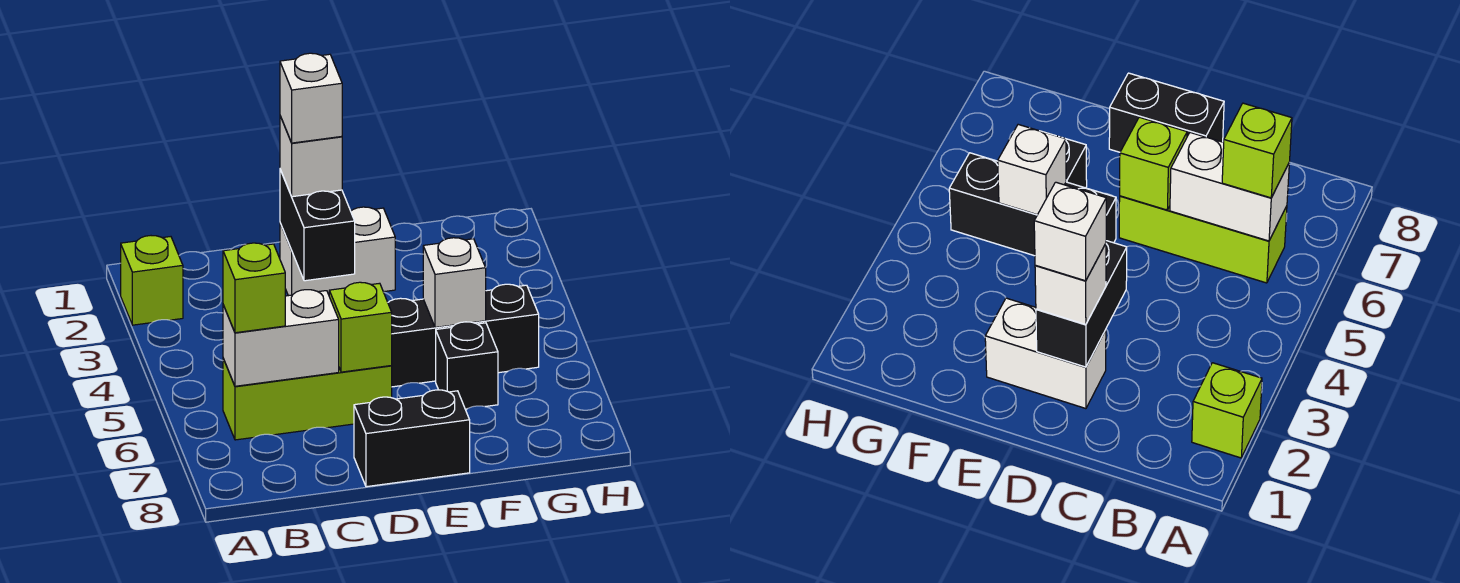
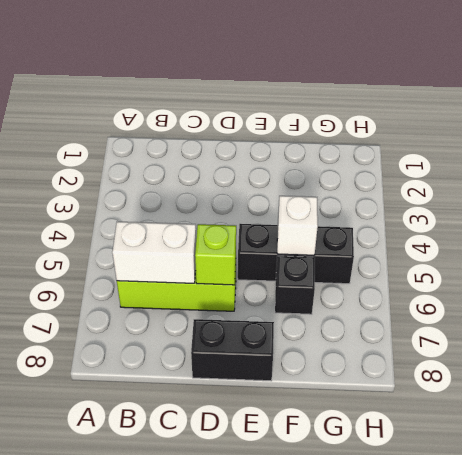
none -> lime brick A2 level 1
none -> white brick D2:E2 level 1
none -> black brick D2:D3 level 2

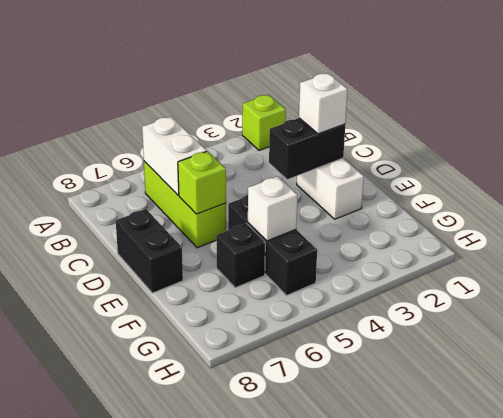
none -> lime brick B6 level 3
none -> white brick D2 level 4

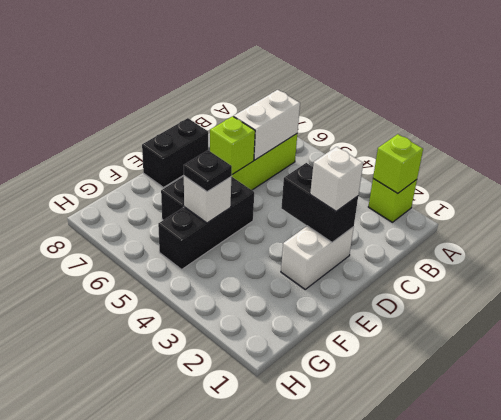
lime brick A2 level 2 -> lime brick B6 level 3
black plate F5 level 3 -> none
none -> white brick D2 level 4

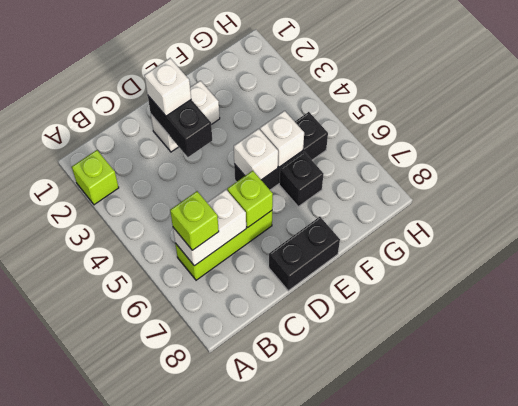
white brick E5 level 2 -> white brick D2 level 4

